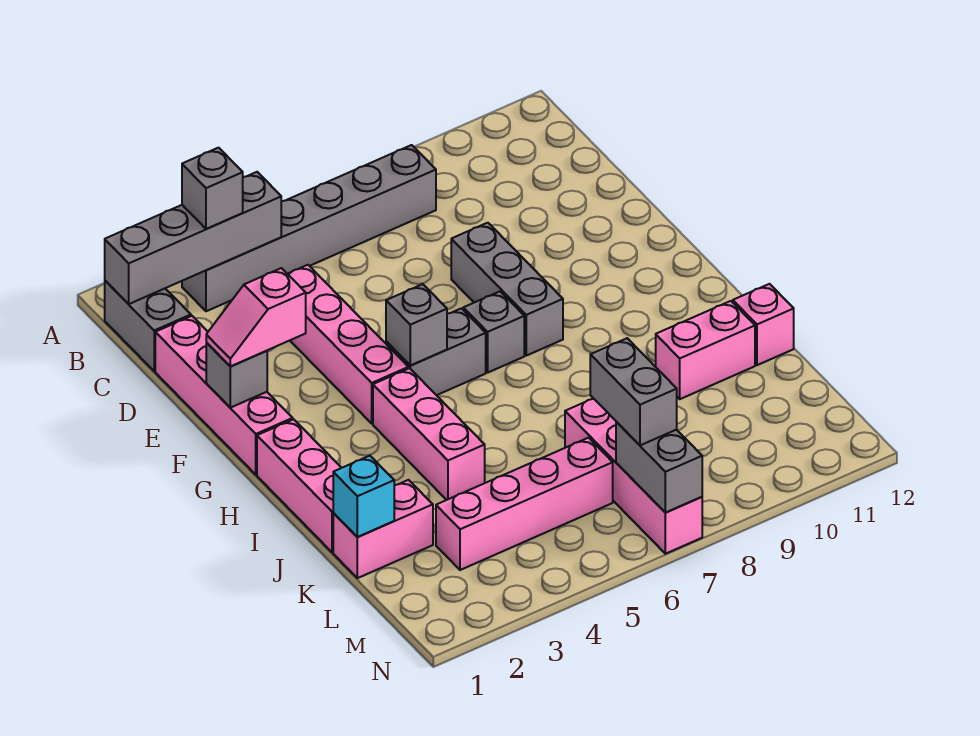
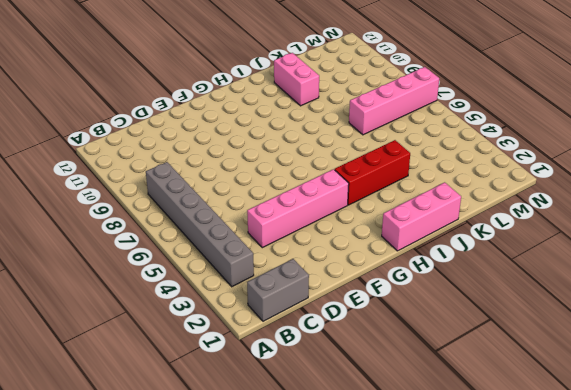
red brick H4:J4 level 1 -> pink brick H4:J4 level 1
none -> pink brick D1:G1 level 1
none -> grey brick E8:G8 level 1
none -> grey brick G5:G6 level 1

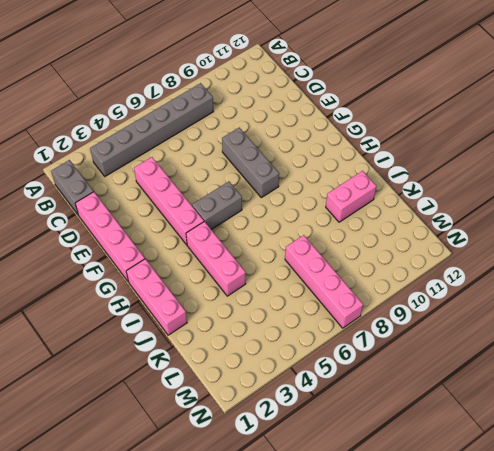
none -> grey brick G7 level 1
none -> pink brick J12 level 1
none -> pink brick K1:K2 level 1

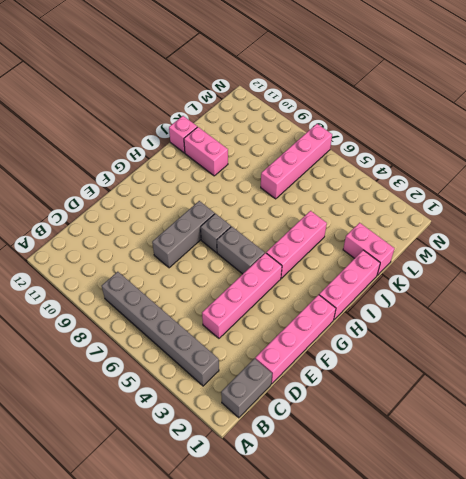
none -> pink brick L3:L6 level 1
none -> grey brick B1:B4 level 2
none -> grey brick F1 level 2

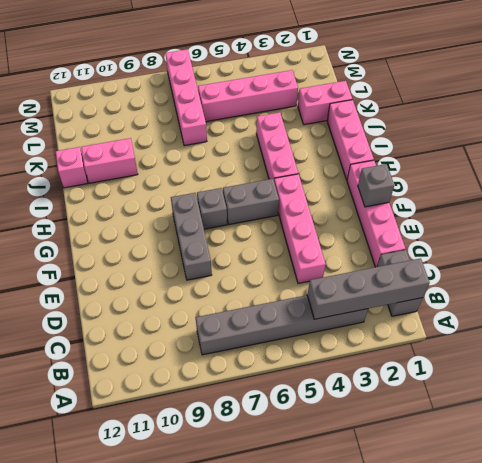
none -> grey brick G5 level 2
none -> cyan brick K1 level 2
none -> grey brick M7:N7 level 2

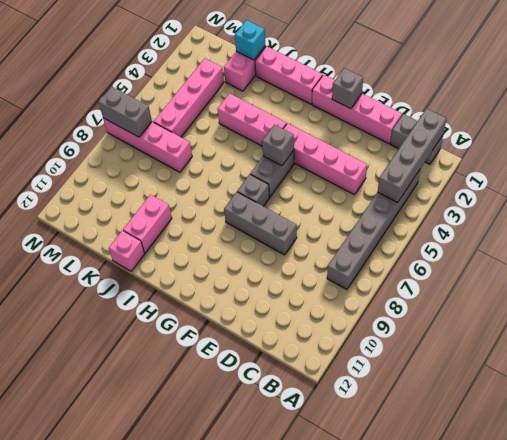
none -> grey brick B3 level 3
none -> pink slope F1:F2 level 3 top 2
none -> grey brick L7:M7 level 3

